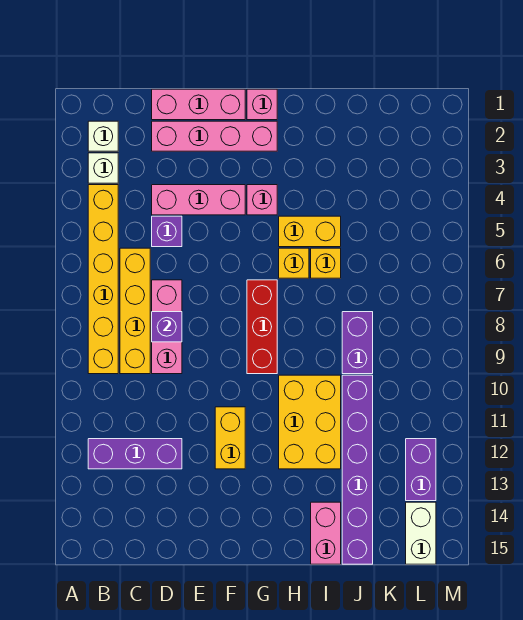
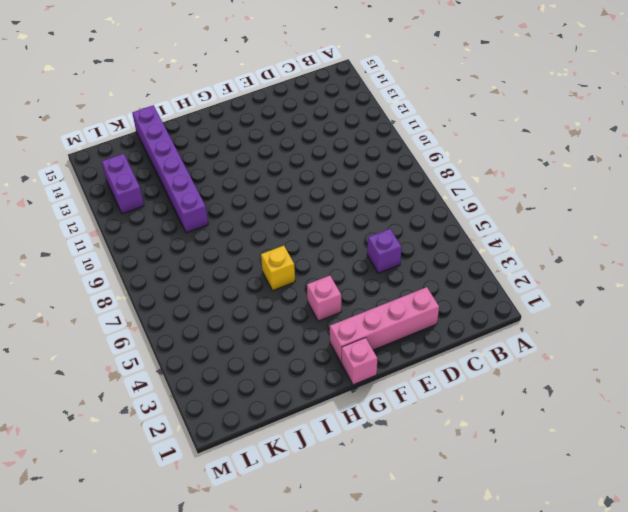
none -> white brick B2 level 1
none -> white brick B3 level 1
none -> yellow brick B4:B9 level 1

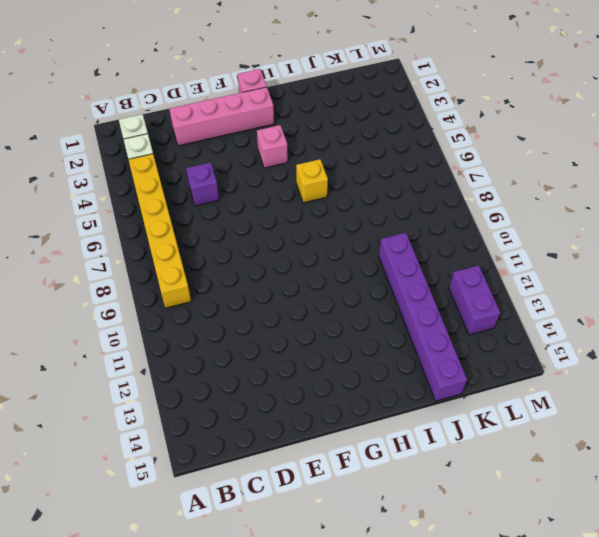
none -> purple brick B12:D12 level 1
none -> yellow brick C6:C9 level 1
none -> pink brick D1:F1 level 1

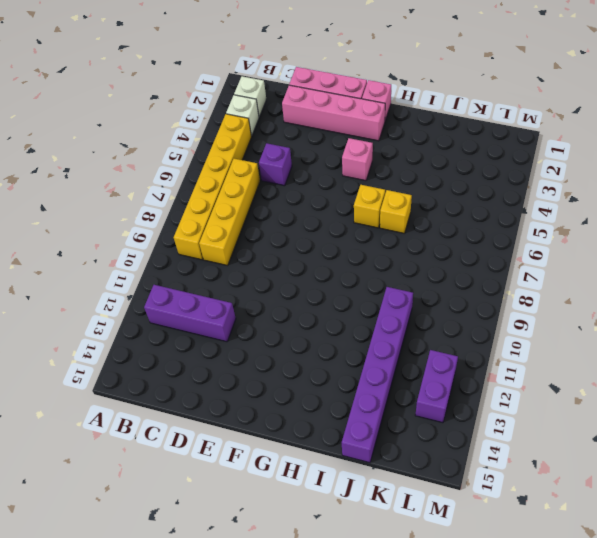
none -> pink brick D4:F4 level 1
none -> pink brick D7:D9 level 1
none -> yellow brick F11:F12 level 1

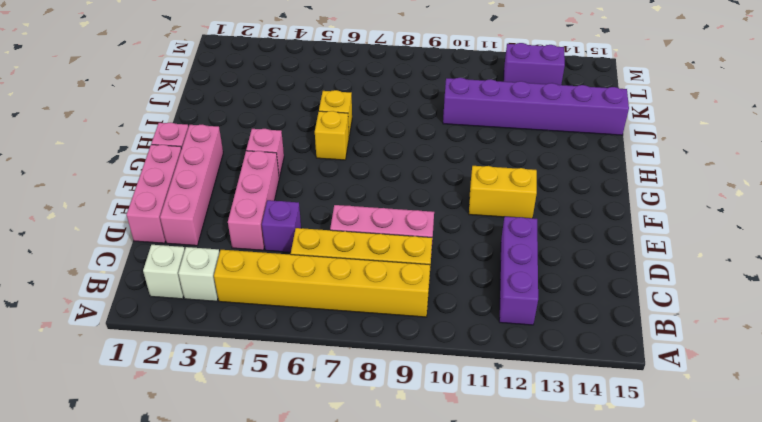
none -> red brick G7:G9 level 1
none -> yellow brick H5:I5 level 1
none -> yellow brick H10:I12 level 1

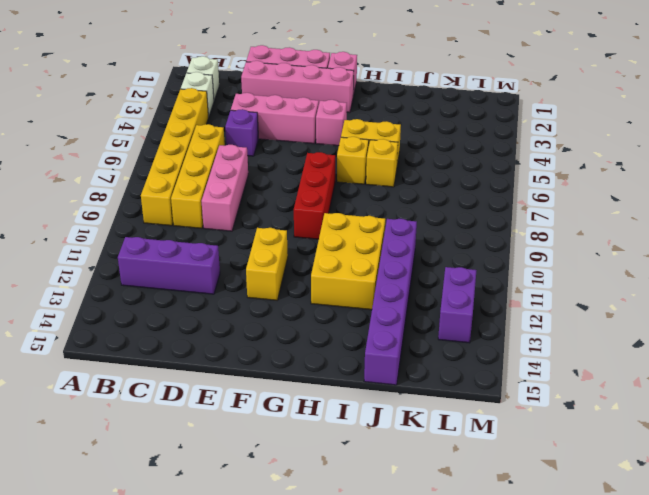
none -> pink brick I14:I15 level 1
none -> purple brick J8:J9 level 1
none -> white brick L14:L15 level 1

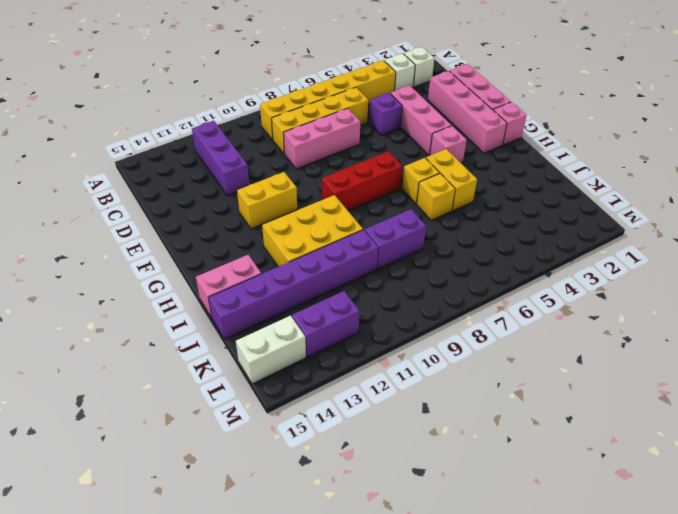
none -> purple brick D8 level 2

